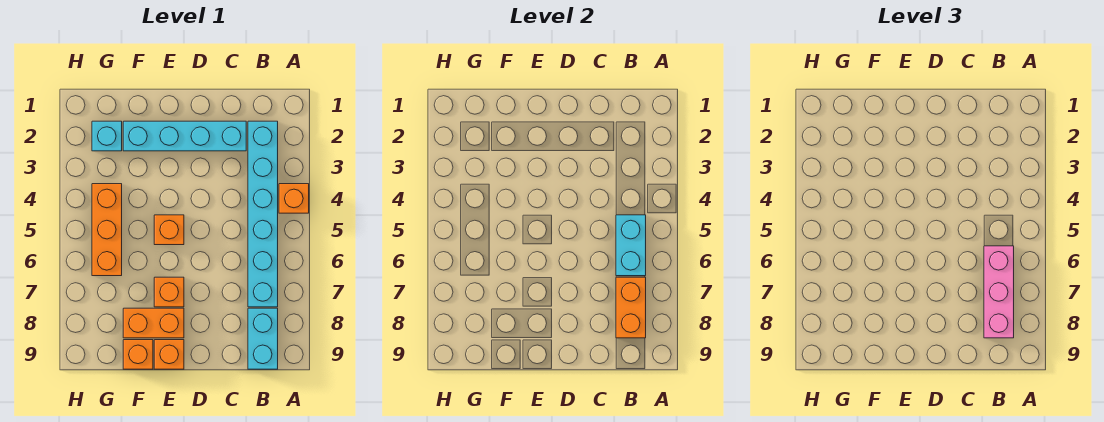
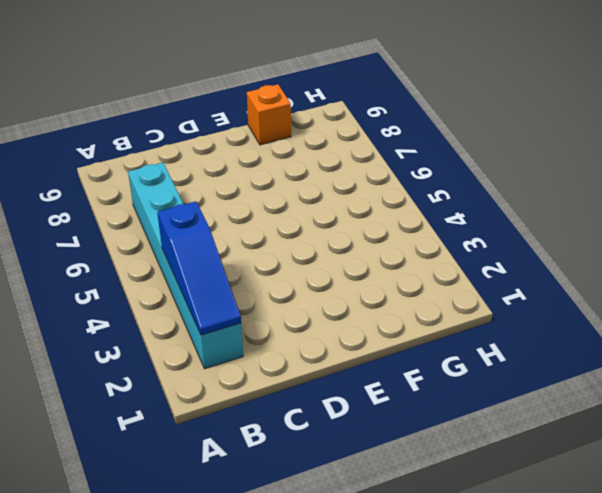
blue slope B2:B4 level 2 top 4 -> none
none -> orange brick A4 level 1
none -> cyan brick B8:B9 level 1
none -> cyan brick C2:F2 level 1

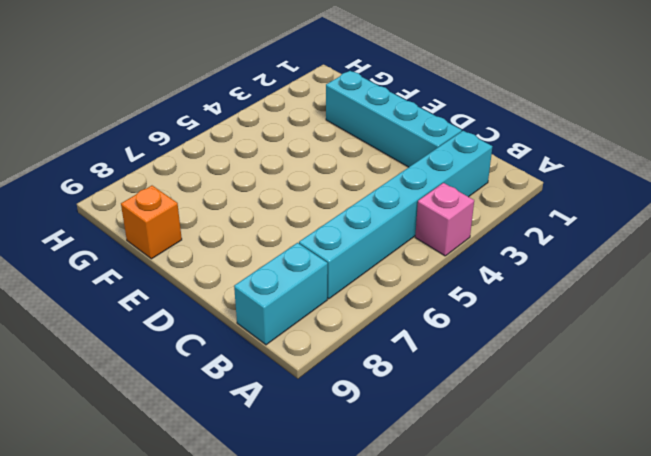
pink brick A4 level 1 -> orange brick A4 level 1
none -> orange brick E5 level 1
none -> orange brick E7 level 1
none -> orange brick E8:F8 level 1

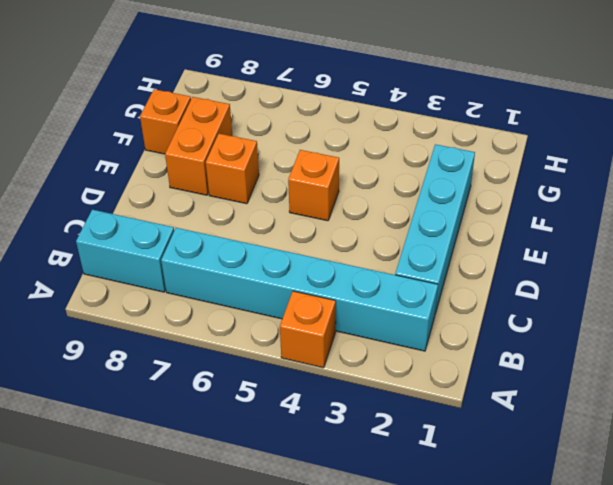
none -> orange brick E9 level 1
none -> cyan brick G2 level 1
none -> orange brick G4:G6 level 1

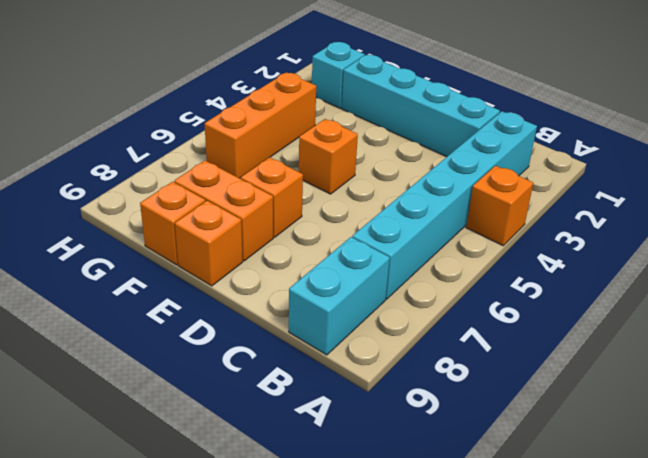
none -> cyan brick B5:B6 level 2
none -> orange brick B7:B8 level 2
none -> pink brick B6:B8 level 3

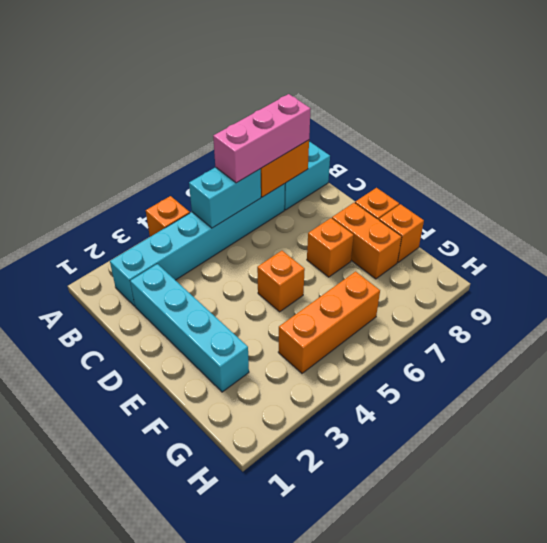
none -> cyan brick G2 level 1

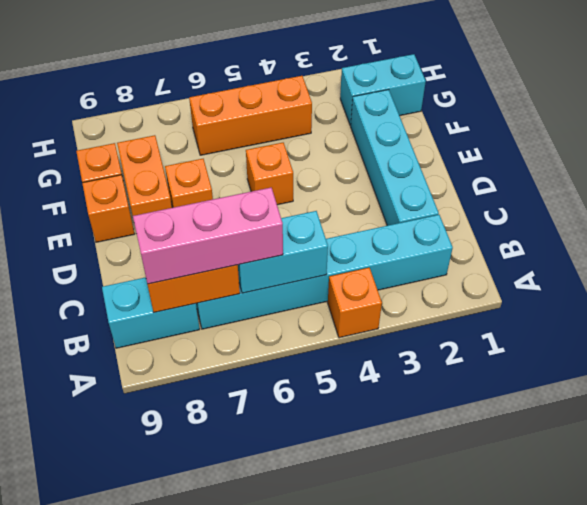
cyan brick G1:G2 level 1 -> cyan brick G2 level 1

